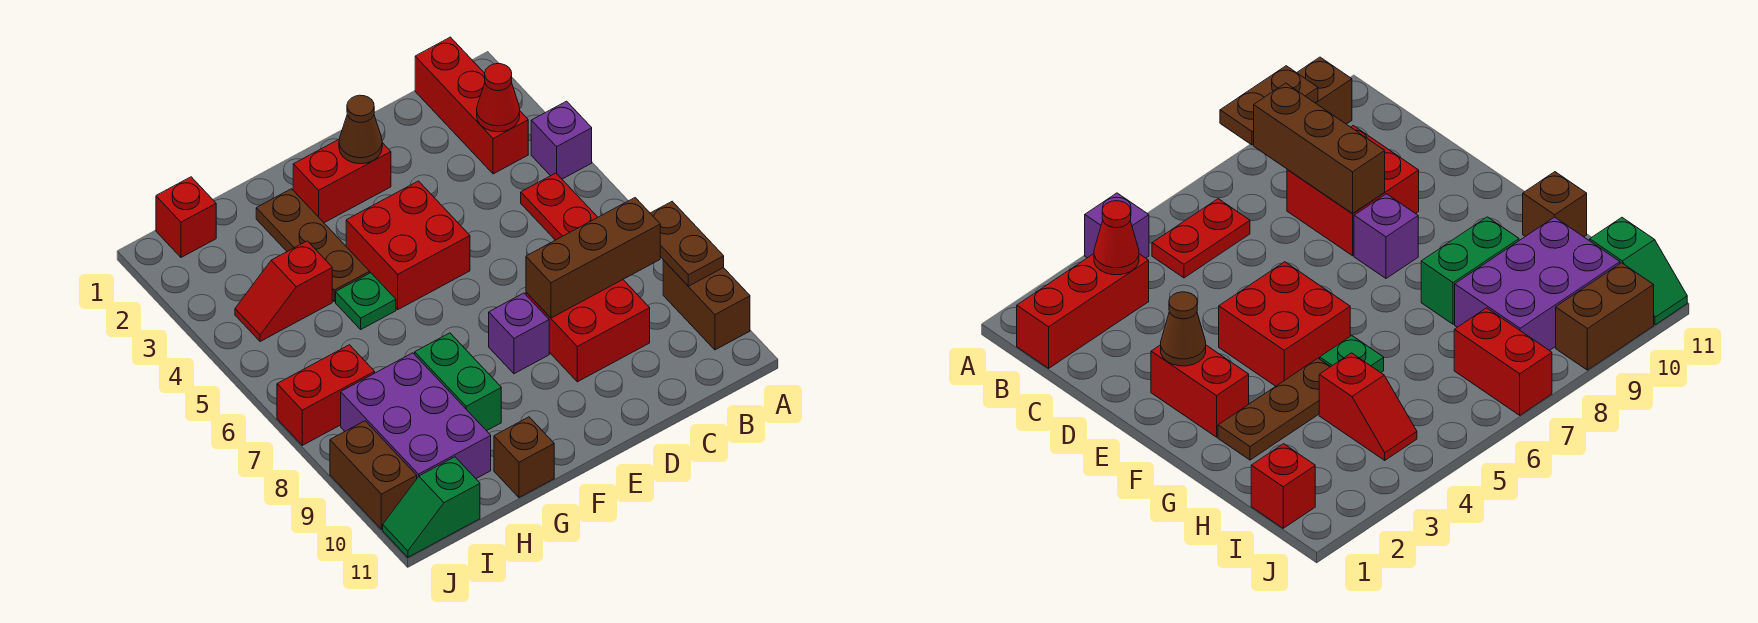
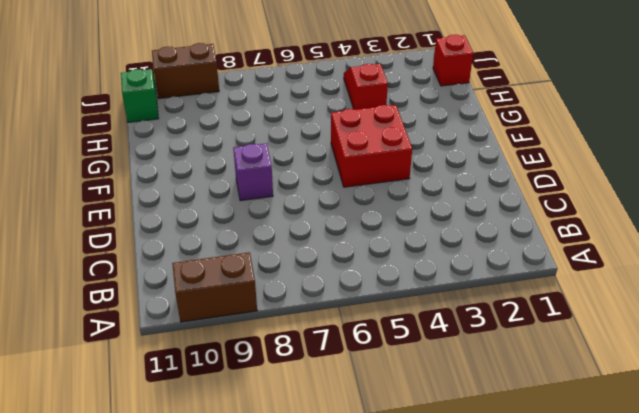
none -> purple brick A4 level 1
none -> red brick B1:B3 level 1
none -> red plate B5:B6 level 1

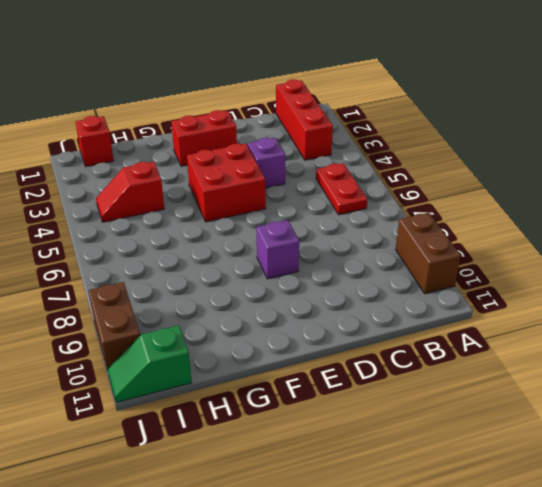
purple brick D4 level 1 -> purple brick A4 level 1
none -> red brick C8:D9 level 1
none -> brown plate G2:G4 level 1
none -> green plate G5 level 1

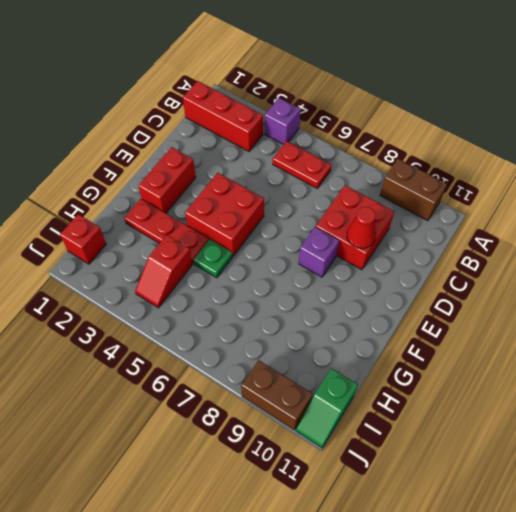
red cone D9 level 2 -> red cone B3 level 2
red plate G2:G4 level 1 -> brown plate G2:G4 level 1
none -> green brick G8:G9 level 1
none -> brown brick G11 level 1
none -> purple brick H8:I10 level 1

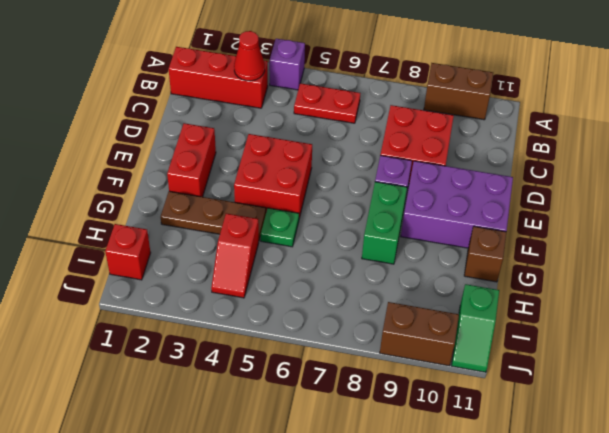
purple brick E9:F11 level 1 -> purple brick H8:I10 level 1
green brick F8:G8 level 1 -> green brick G8:G9 level 1
none -> red brick I7:J7 level 1
none -> brown plate A8:A9 level 2
none -> brown brick B8:D8 level 2

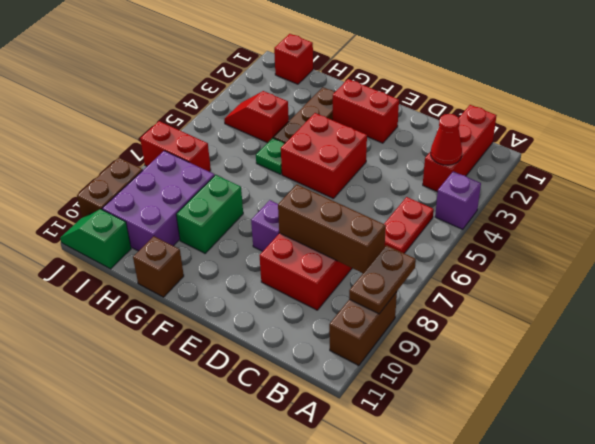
none -> brown cone E2 level 2

